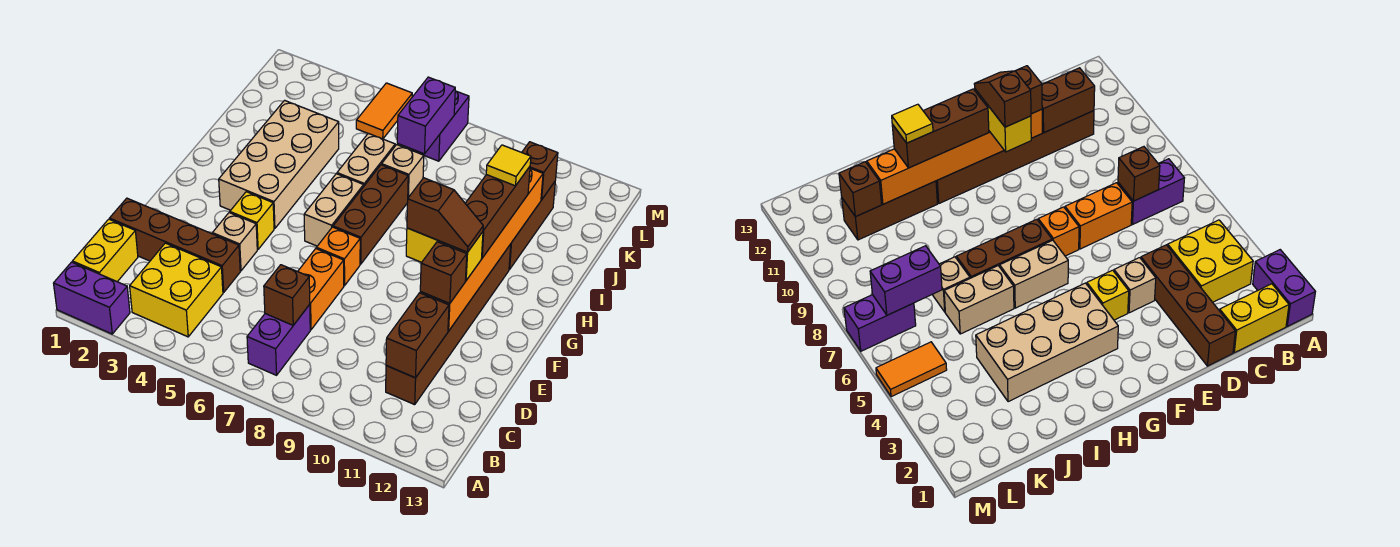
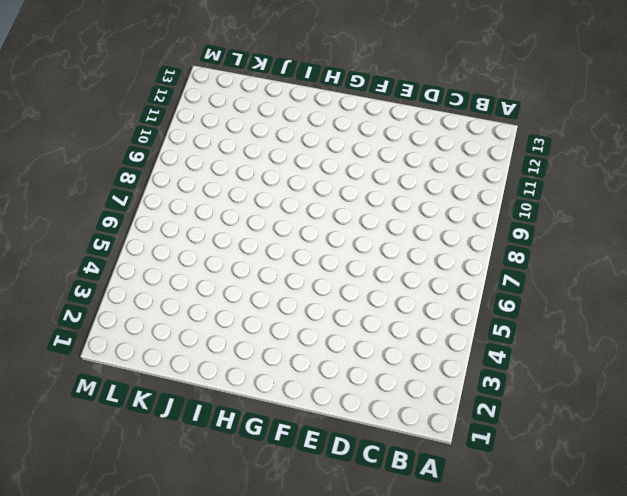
none -> purple brick A1:A2 level 1
none -> yellow brick B1:C1 level 1
none -> yellow brick B3:C4 level 1

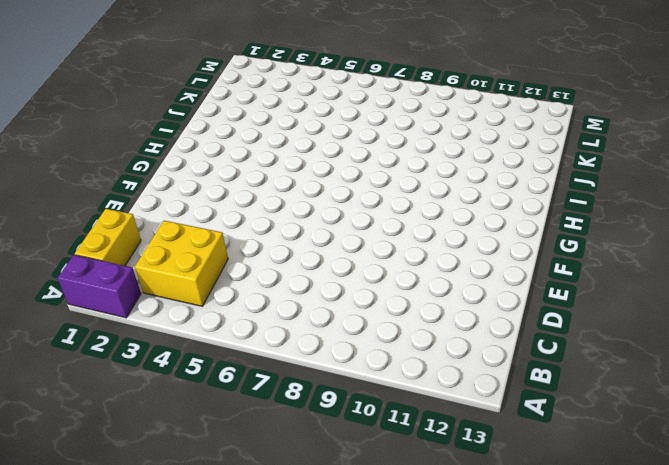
none -> purple brick B7:C7 level 1
none -> brown brick C11:H11 level 1
none -> brown brick D1:D4 level 1

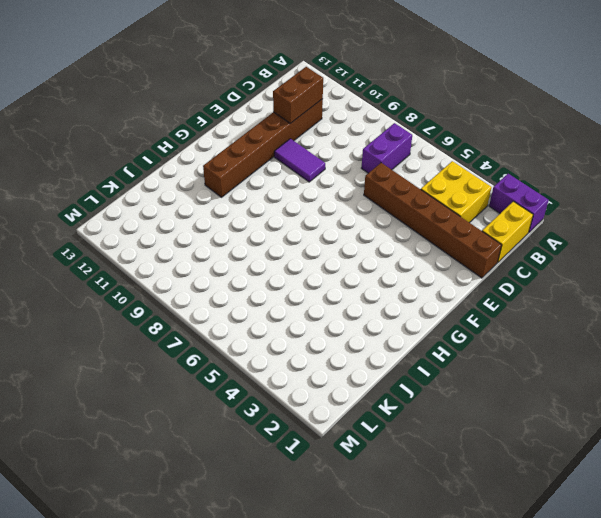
brown brick D1:D6 level 1 -> brown brick D1:D4 level 1
purple tile E9:E10 level 1 -> none
none -> orange brick D7:E7 level 1
none -> tan brick E4 level 1
none -> yellow brick F4 level 1

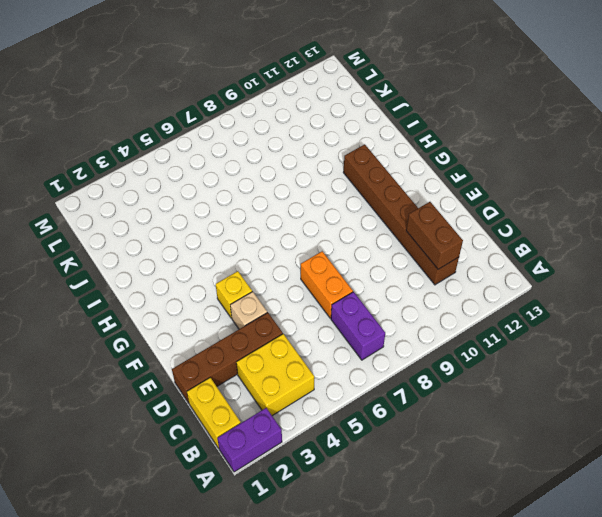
none -> orange brick F7 level 1
none -> tan brick G3:J4 level 1
none -> tan brick G6:H6 level 1

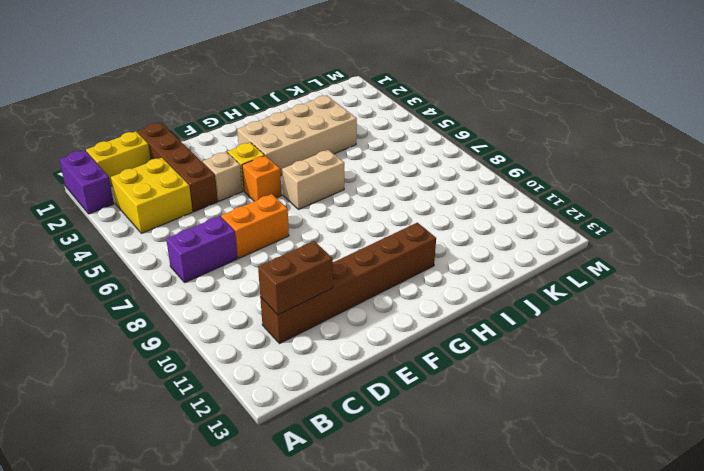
orange brick F5 level 1 -> orange brick F7 level 1
none -> brown brick G7:I7 level 1
none -> tan brick I6:J6 level 1
none -> brown brick I11:K11 level 1

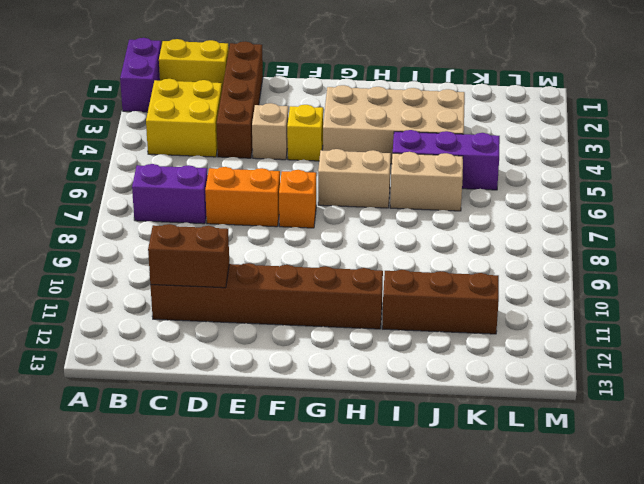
purple brick I5:K5 level 1 -> none
none -> brown brick G7:I7 level 1
none -> tan brick J7 level 1
none -> orange tile L5:M5 level 1

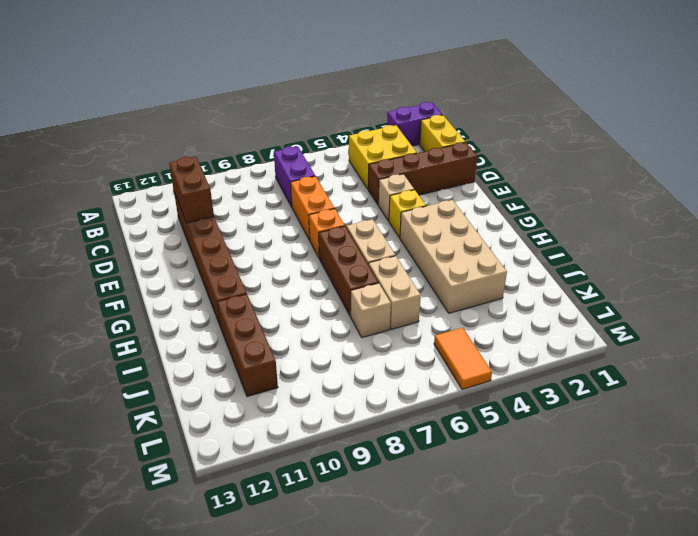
none -> purple brick L7:M7 level 1
none -> brown brick C7 level 2
none -> orange brick E11:J11 level 2

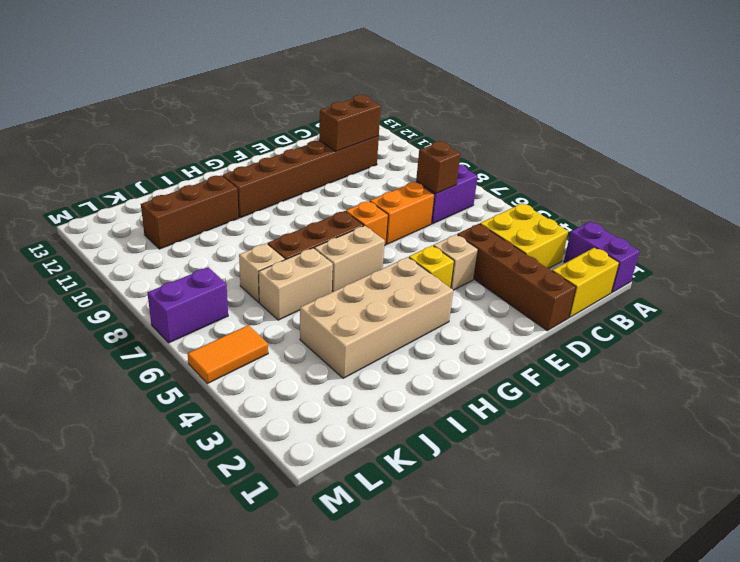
none -> orange brick E11:J11 level 2
none -> purple brick K7:L7 level 2
none -> brown brick K11 level 2

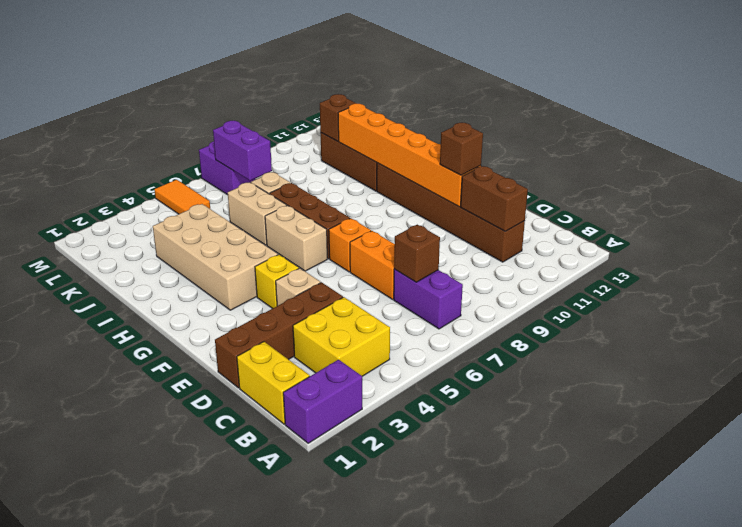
none -> yellow brick F10:F11 level 3
none -> brown brick G11:I11 level 3
none -> brown slope F10:F11 level 4 top 10

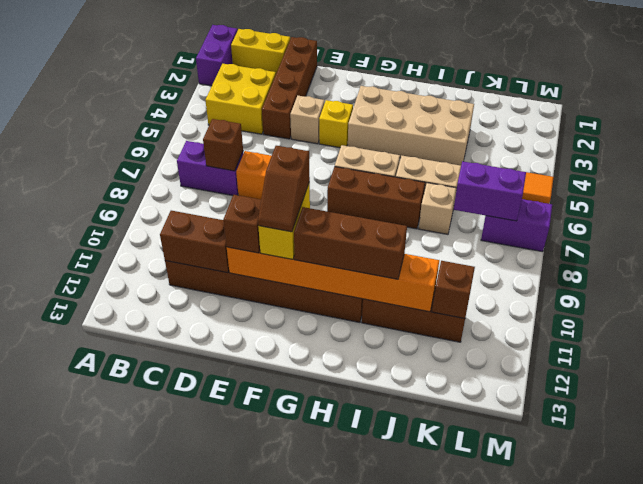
none -> orange brick F7 level 1
none -> yellow tile I11 level 4

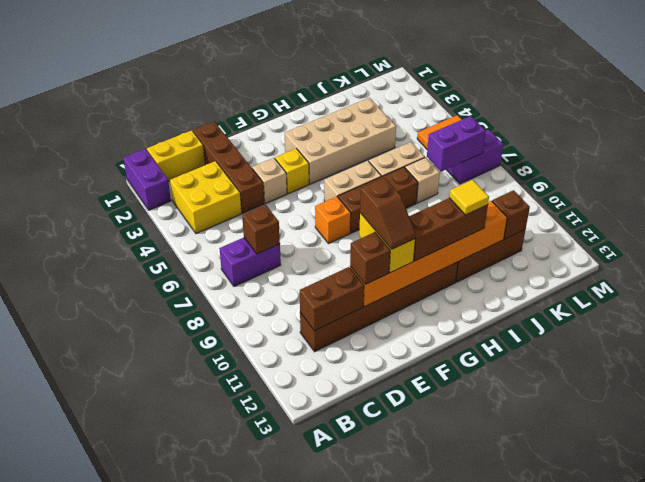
none -> orange brick D7:E7 level 1

